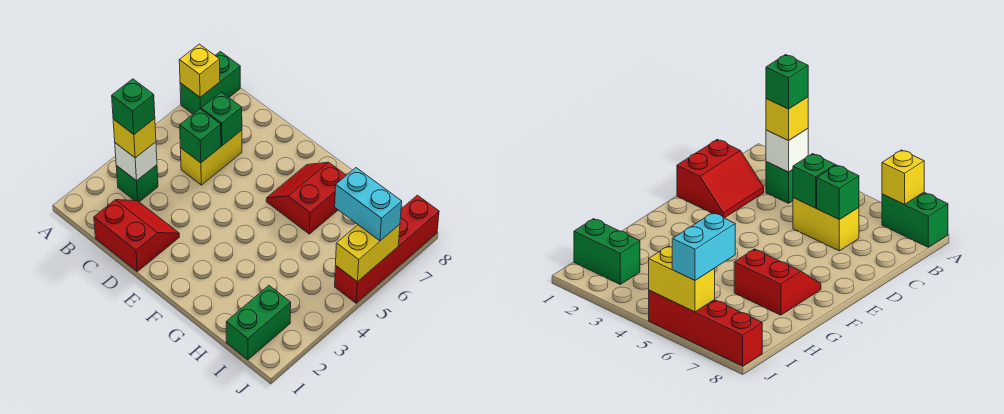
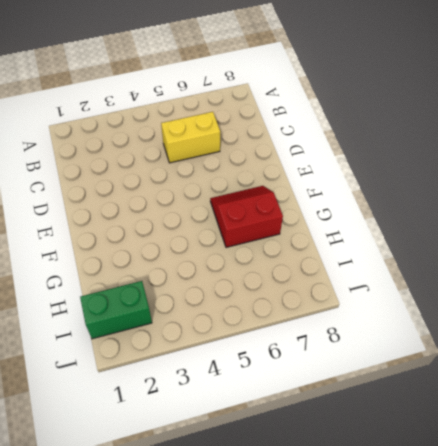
none -> green brick A7:A8 level 1
none -> green brick B3 level 1
none -> red slope C1:D2 level 1 top 1

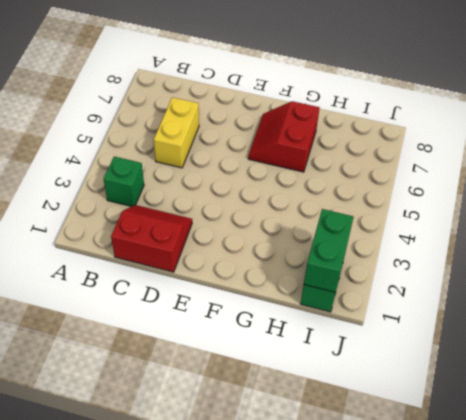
green brick I1:I2 level 2 -> green brick A7:A8 level 1
none -> red brick J5:J8 level 1
none -> yellow brick A7 level 2
none -> white brick B3 level 2

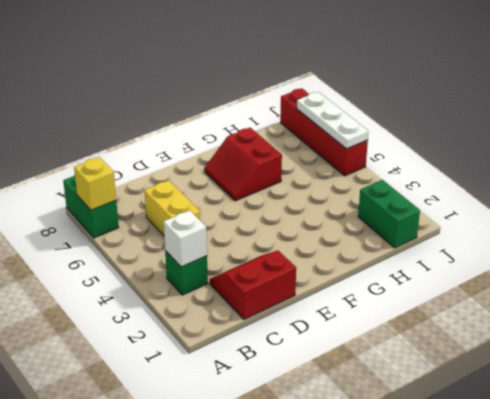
white plate J5:J7 level 2 -> yellow brick J5:J6 level 2
none -> green brick C5 level 2
none -> green brick C6 level 2
none -> yellow brick B3 level 3

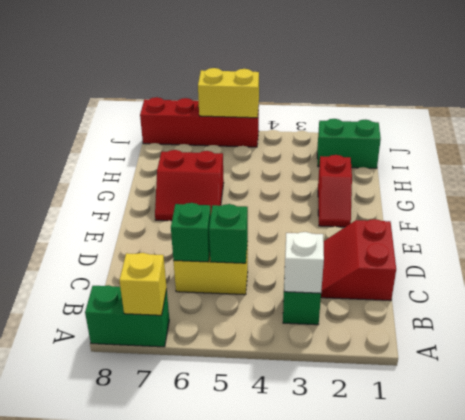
red slope F2:G2 level 1 top G -> none
none -> yellow brick B3 level 3
none -> cyan brick I6:J6 level 3
none -> green brick B3 level 4

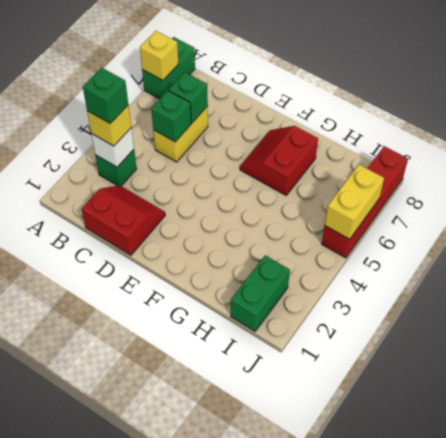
none -> cyan brick I6:J6 level 3

